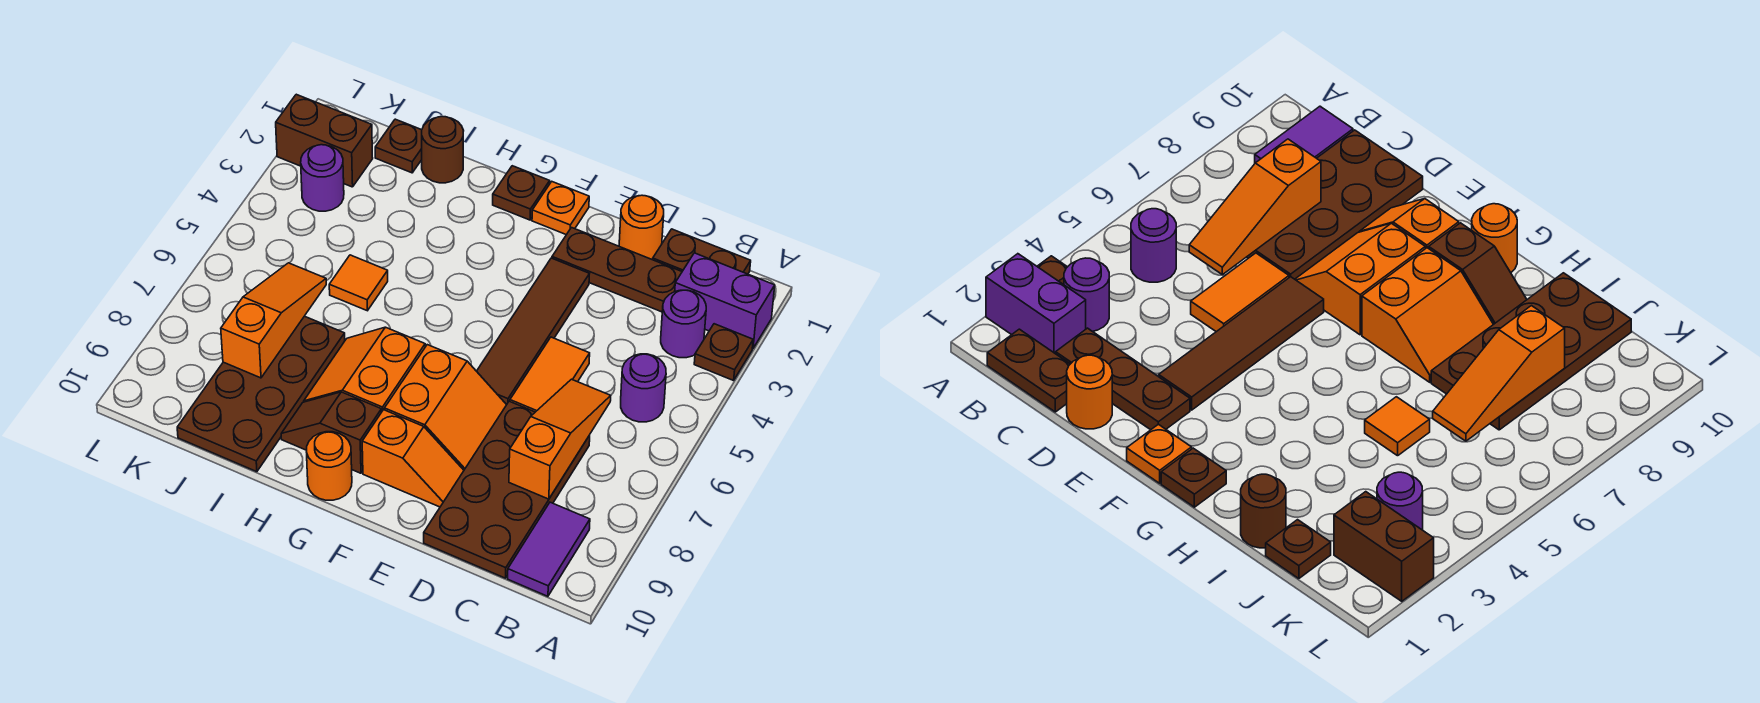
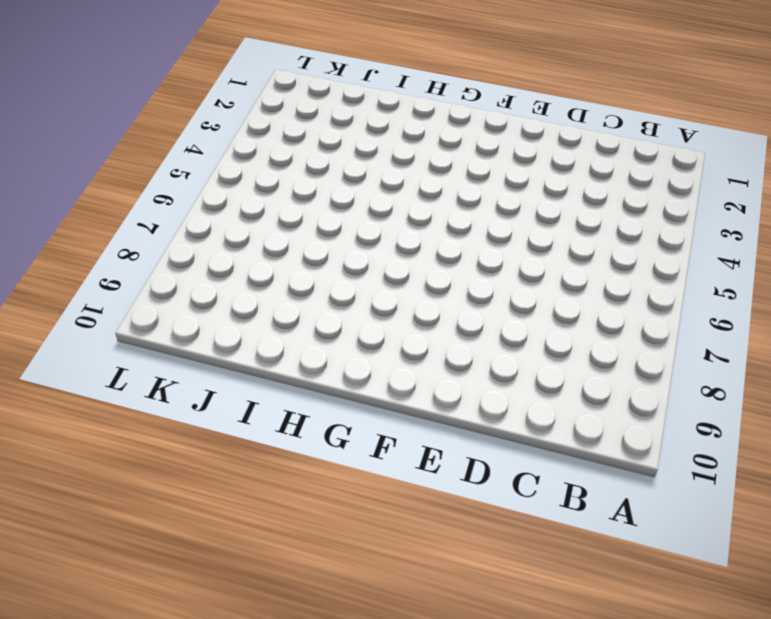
none -> purple brick A2:B2 level 1
none -> brown plate A3 level 1
none -> brown plate B1:C1 level 1

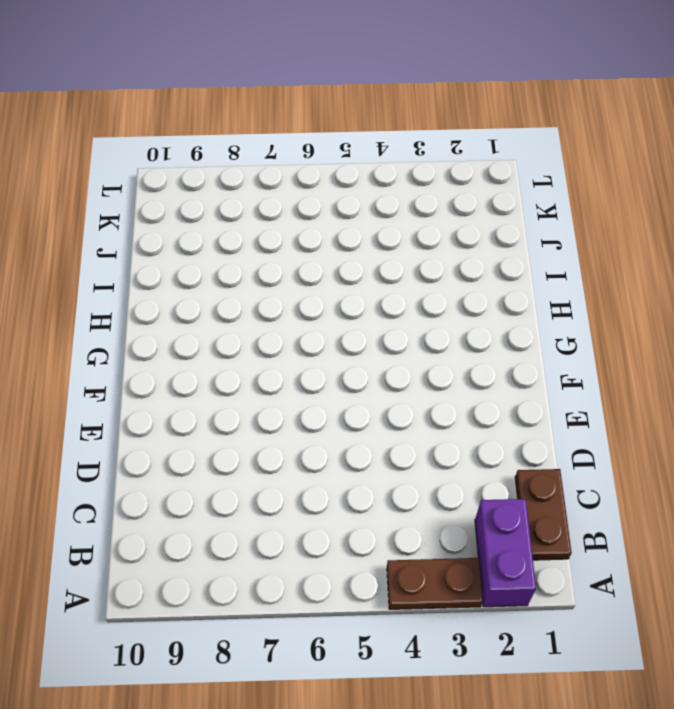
brown plate A3:A4 level 1 -> brown plate A3 level 1
none -> purple round brick B3 level 1
none -> purple round brick B5 level 1
none -> purple tile B9:B10 level 1

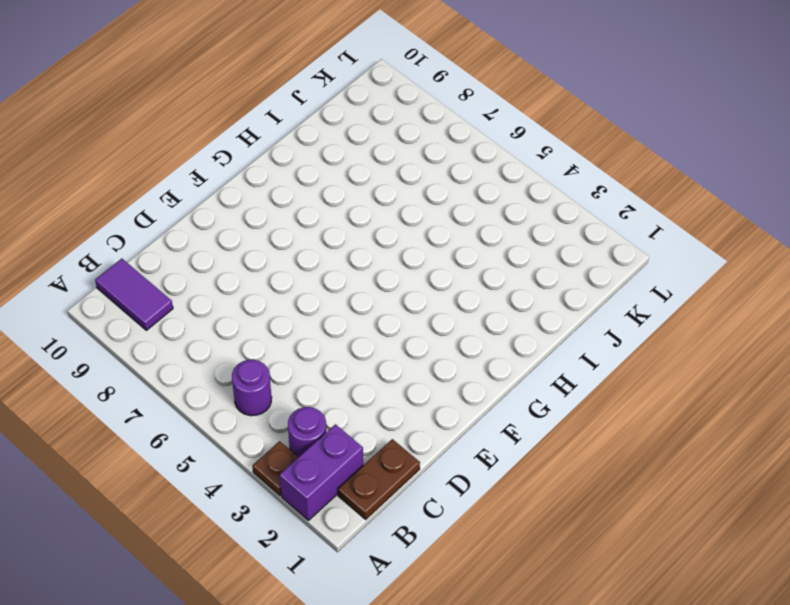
none -> brown plate C2:E2 level 1
none -> brown plate C7:D10 level 1
none -> orange round brick D1 level 1

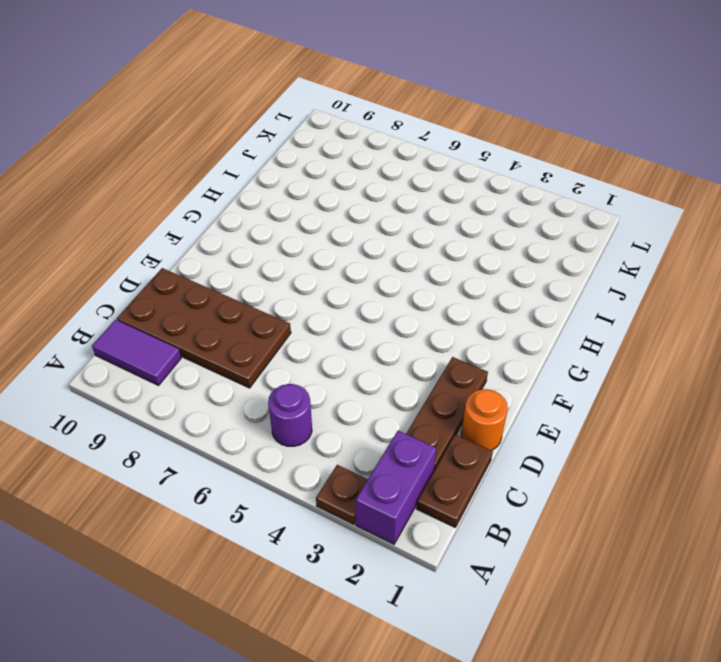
none -> purple round brick B3 level 1
none -> orange tile D5:D6 level 1
none -> brown tile E3:E6 level 1

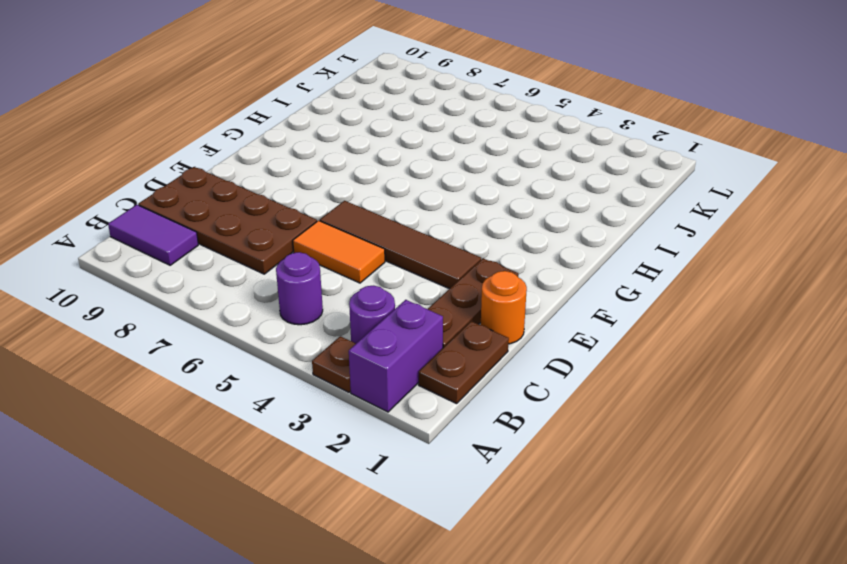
none -> orange slope E7:F8 level 1 top F
none -> orange slope E9:F9 level 1 top F
none -> orange plate F1 level 1

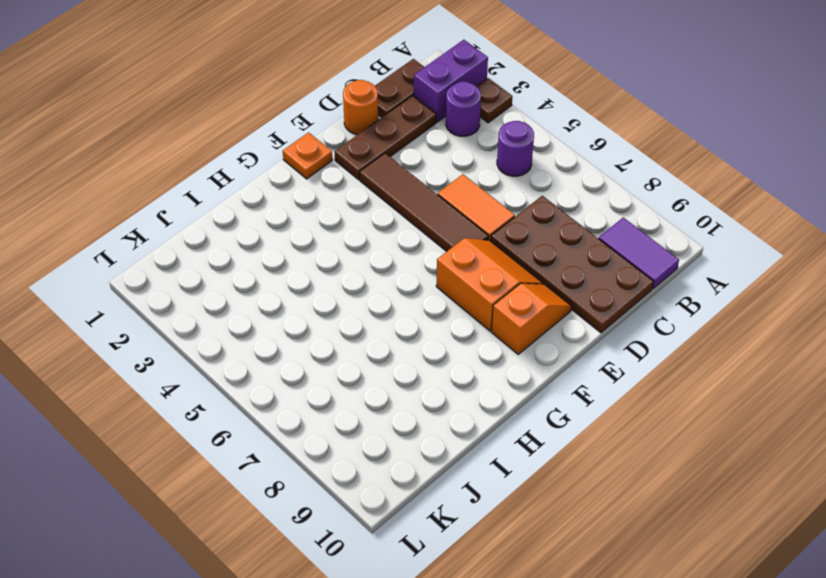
none -> brown plate G1 level 1
none -> orange slope G7:H8 level 1 top G
none -> brown slope G9:H9 level 1 top G

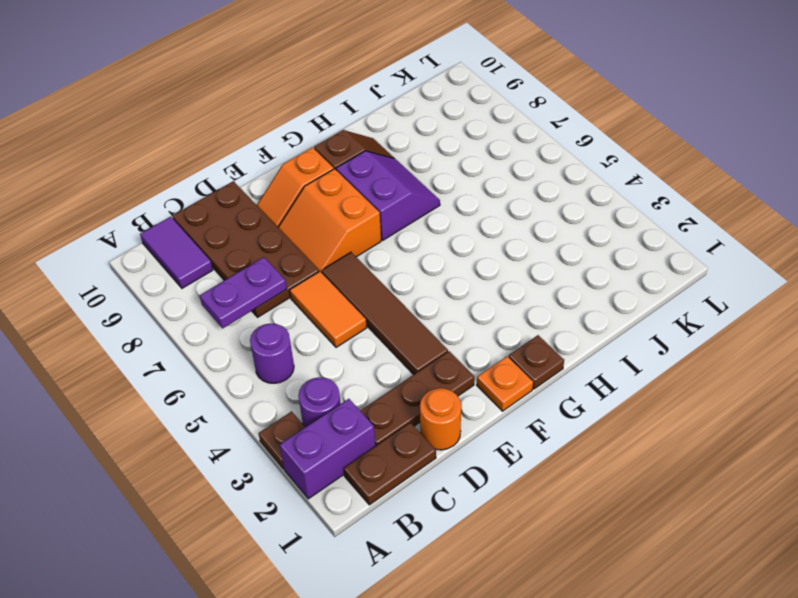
purple plate B7:C7 level 2 -> orange slope C6:C8 level 2 top 8
purple slope G7:H8 level 1 top G -> orange slope G7:H8 level 1 top G
none -> orange round brick G10 level 1
none -> brown round brick I1 level 1
none -> orange tile I5 level 1

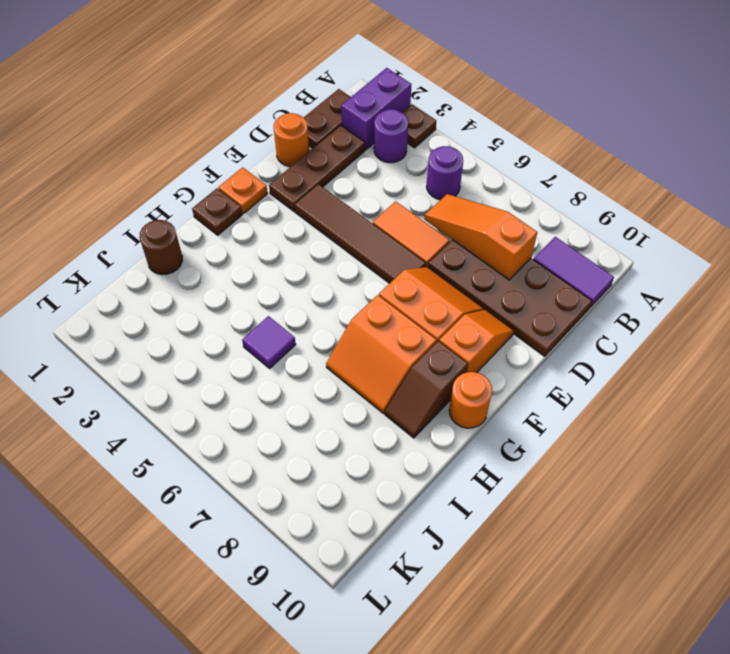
purple tile I5 level 1 -> orange tile I5 level 1
none -> brown plate I7:J10 level 1
none -> brown plate J1 level 1
none -> brown brick K2:L2 level 1

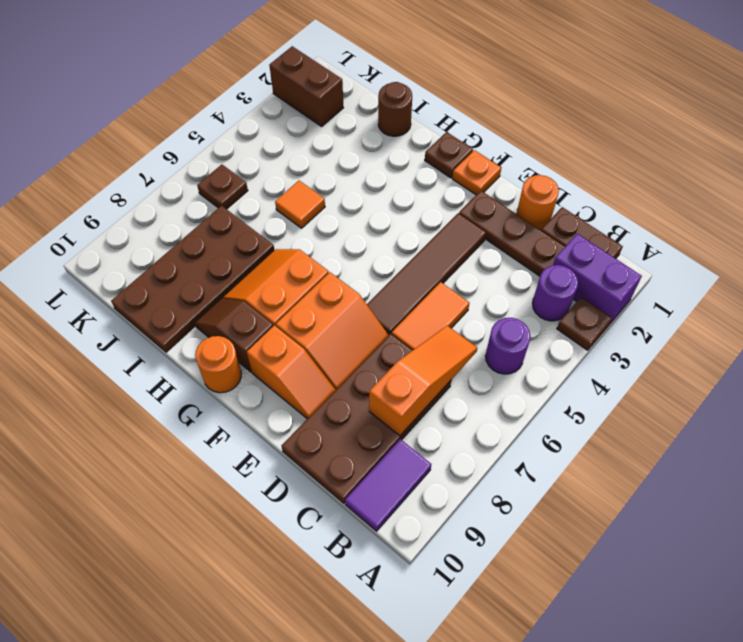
brown plate K6 level 1 -> brown plate J1 level 1
none -> purple round brick K3 level 1
none -> orange slope J6:J8 level 2 top 8

